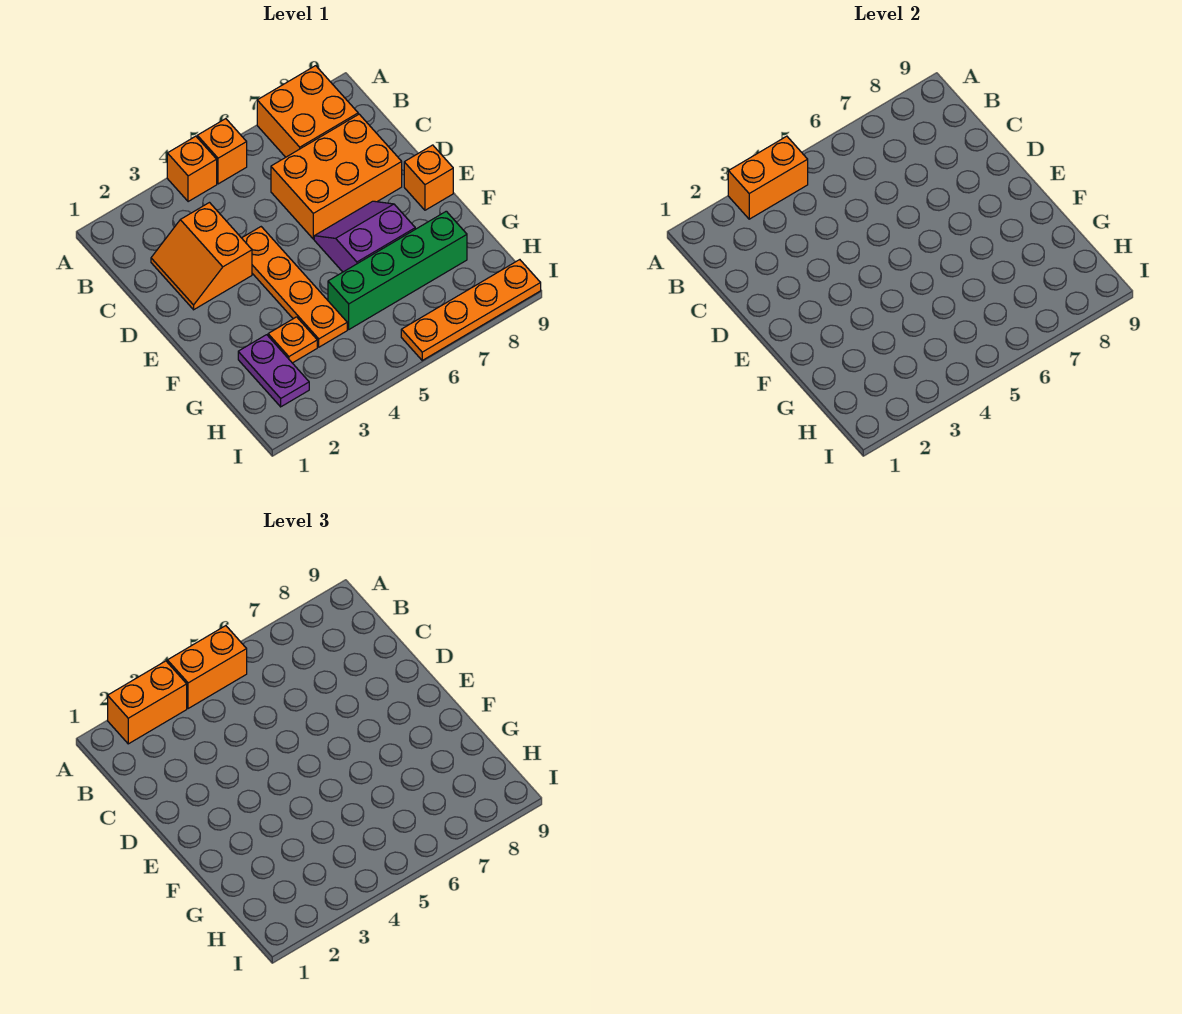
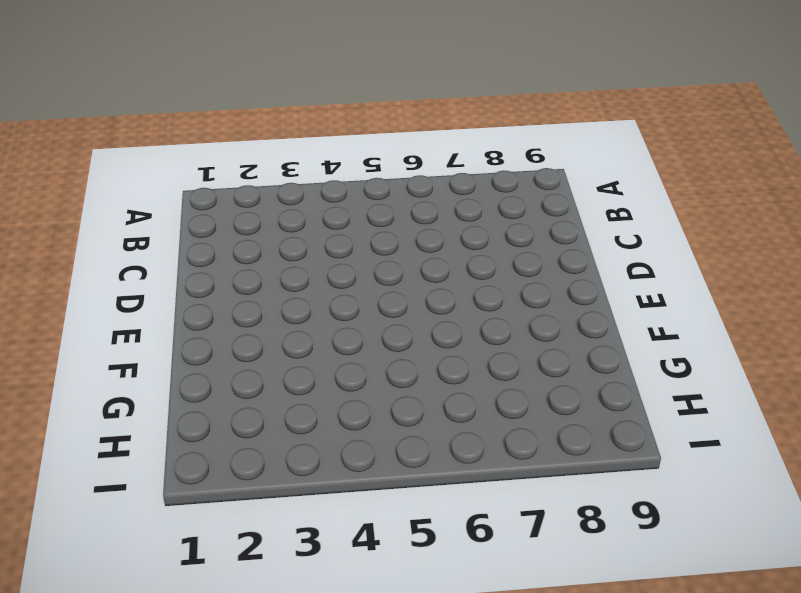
none -> orange brick A4 level 1
none -> orange brick A5 level 1
none -> orange brick A7:B8 level 1

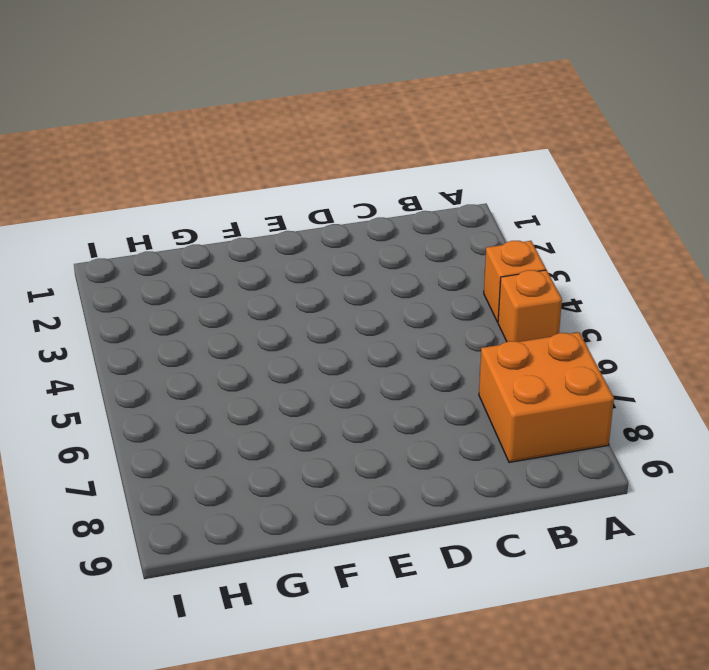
none -> orange slope C2:D3 level 1 top 3
none -> orange brick C6:D8 level 1
none -> orange plate D4:G4 level 1

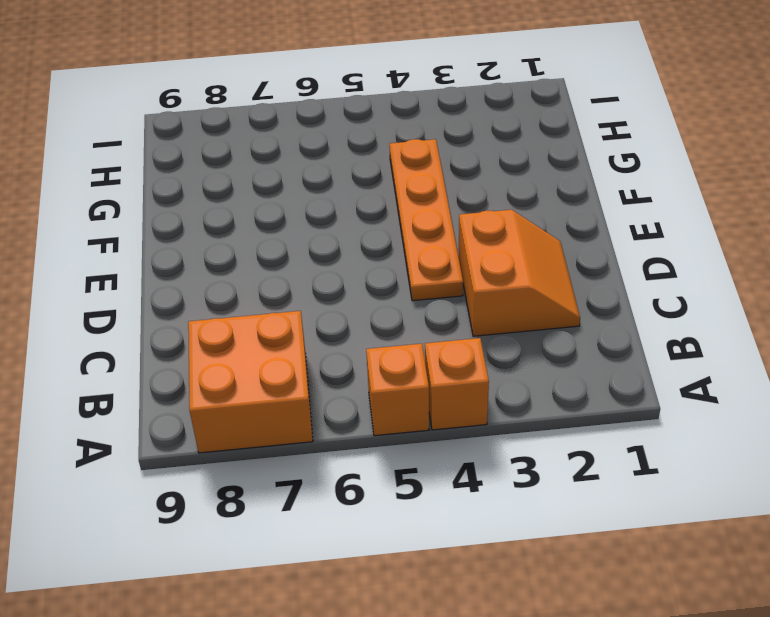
none -> orange brick C6:D8 level 1
none -> purple slope E6:F7 level 1 top F
none -> orange brick E9 level 1

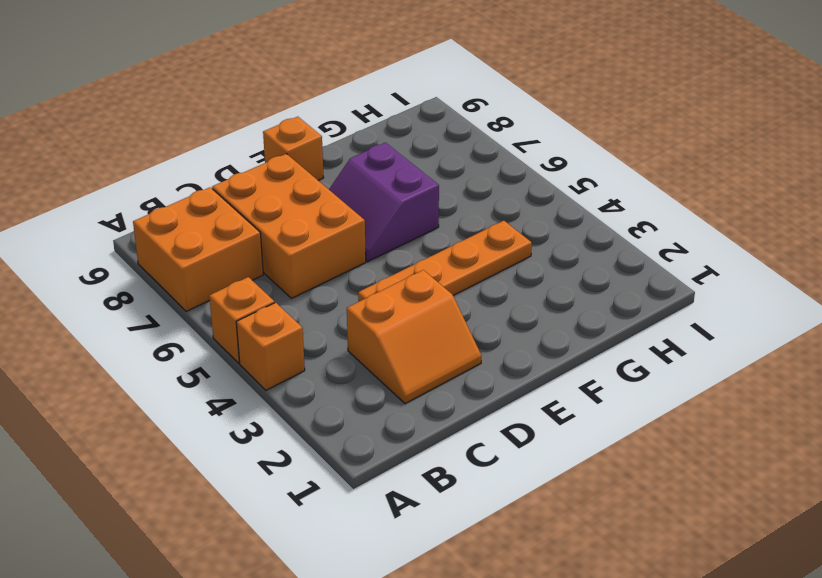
none -> purple plate G2:H2 level 1
none -> orange plate G3 level 1
none -> green brick G5:G8 level 1

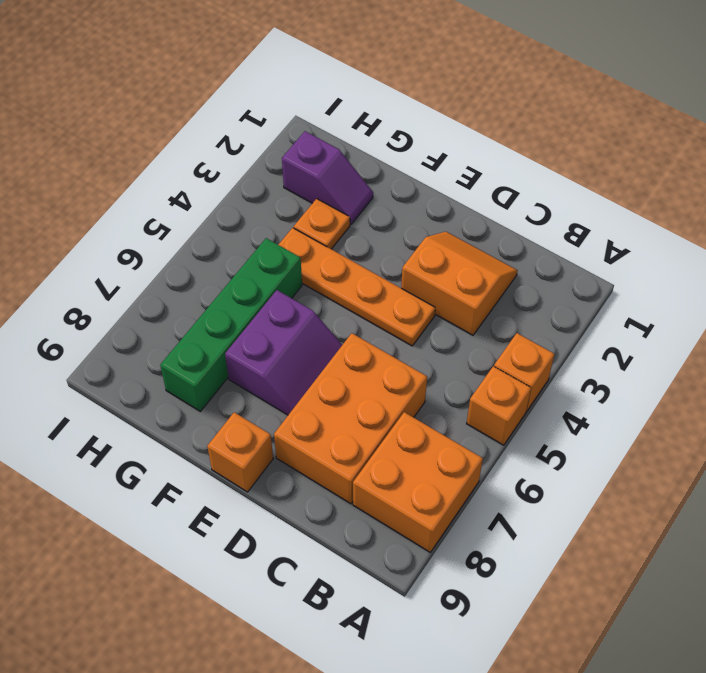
purple slope G2:H2 level 1 top H -> purple plate G2:H2 level 1
none -> orange plate I6:I9 level 1
none -> orange brick A3:A4 level 2
none -> orange brick A2:A3 level 3

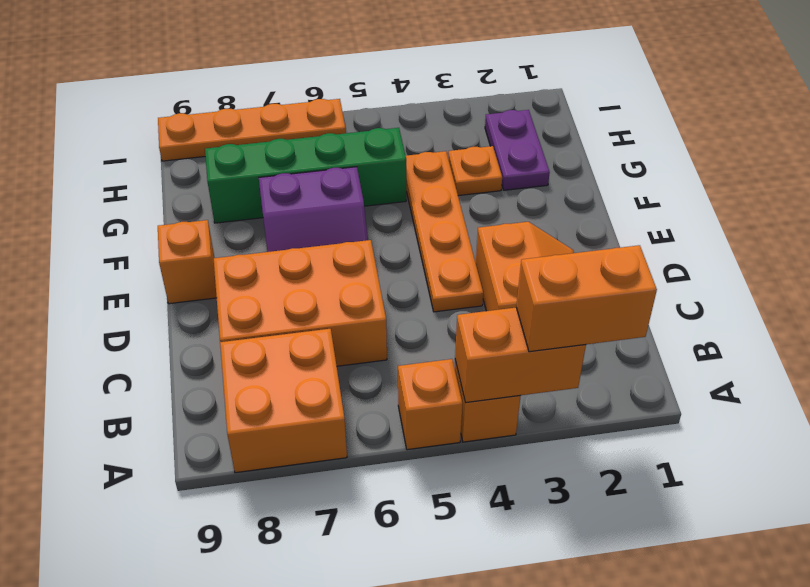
none -> orange brick A4:A5 level 3

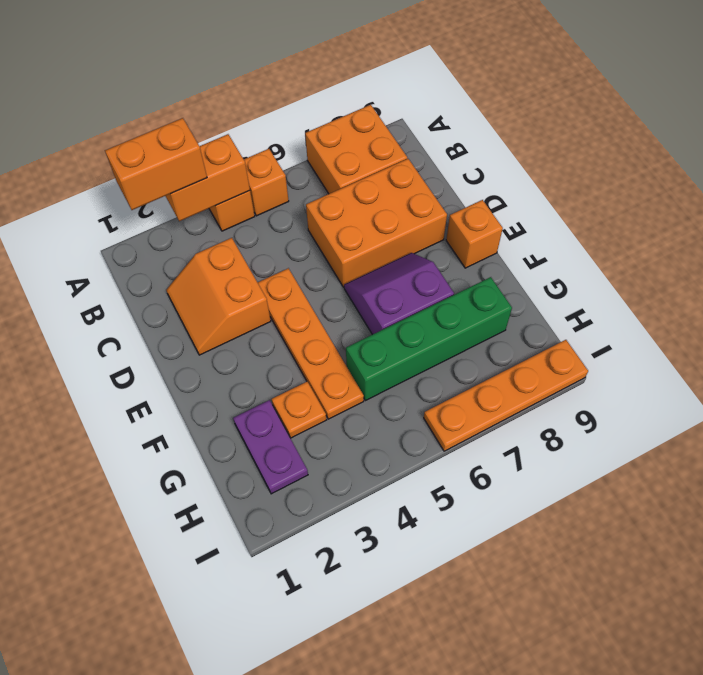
none -> orange brick A4:A5 level 3

